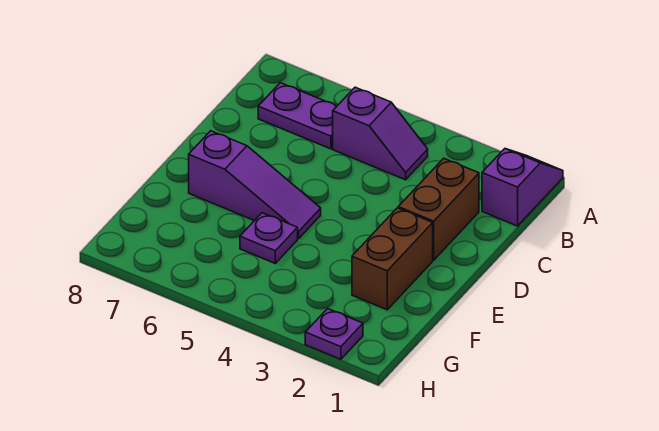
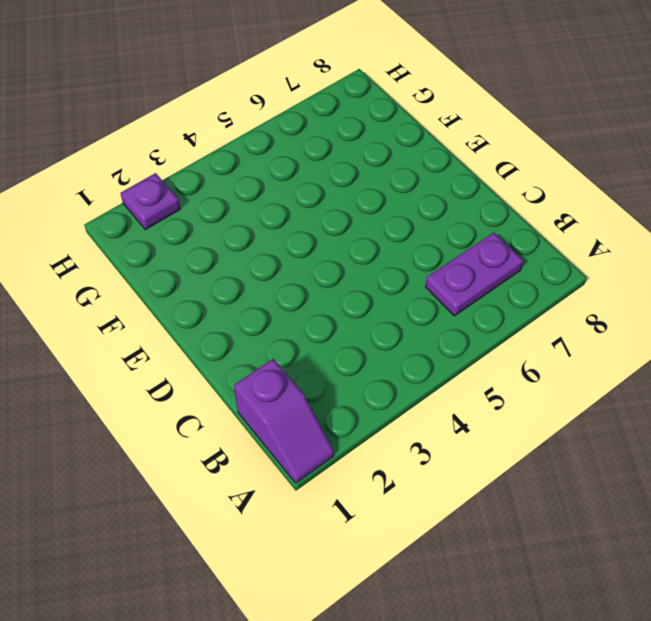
none -> purple slope B4:B5 level 1 top 5
none -> brown brick C2:D2 level 1

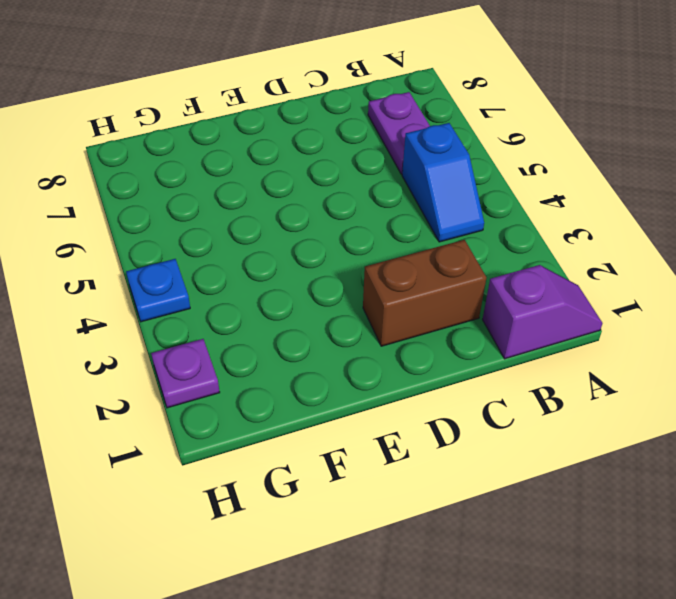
blue slope B4:B5 level 1 top 5 -> purple slope B4:B5 level 1 top 5
blue plate H4 level 1 -> none
none -> brown brick E2:F2 level 1
none -> purple slope E5:E7 level 1 top 7

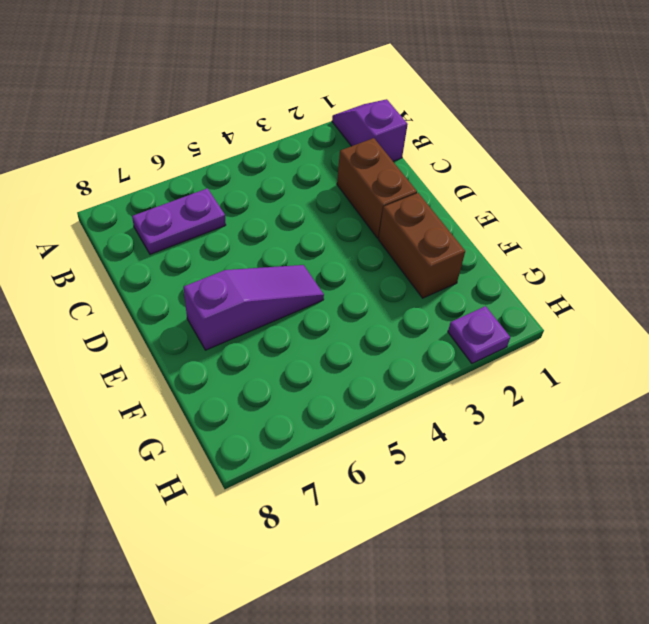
none -> purple slope B4:B5 level 1 top 5
none -> purple plate F5 level 1

